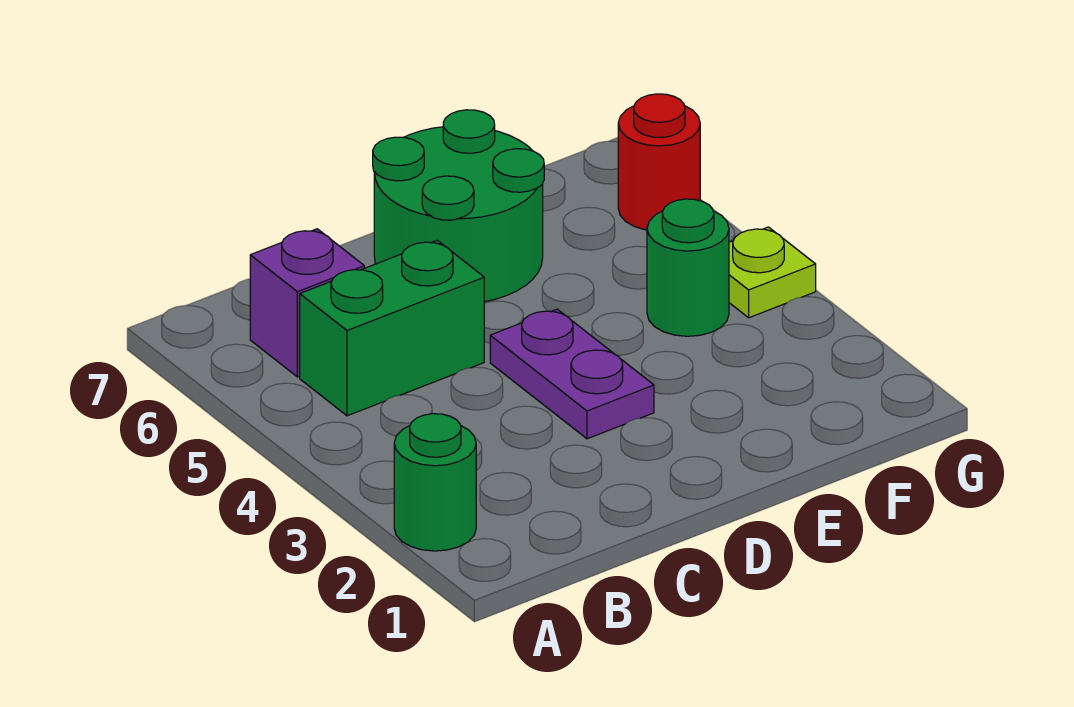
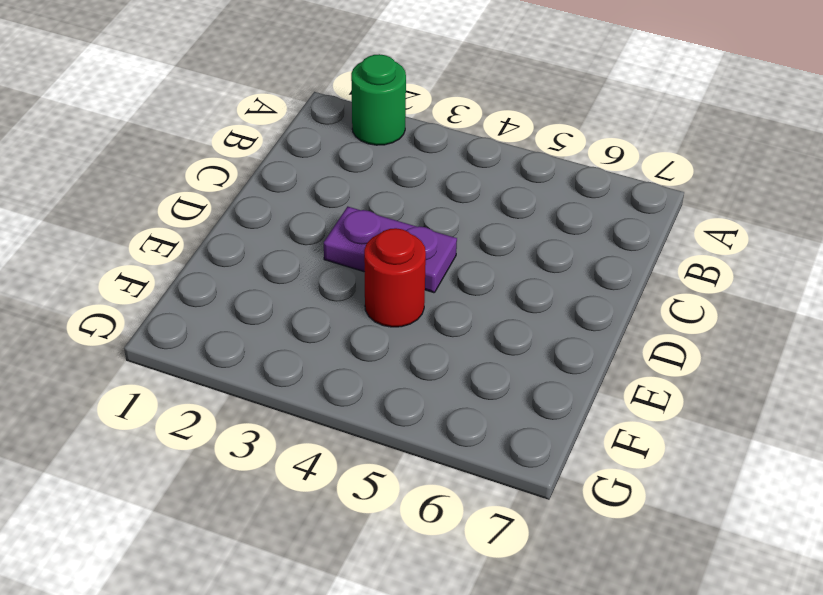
red round brick E4 level 1 -> red round brick G6 level 1
none -> green brick B5:C5 level 1
none -> purple brick B6 level 1

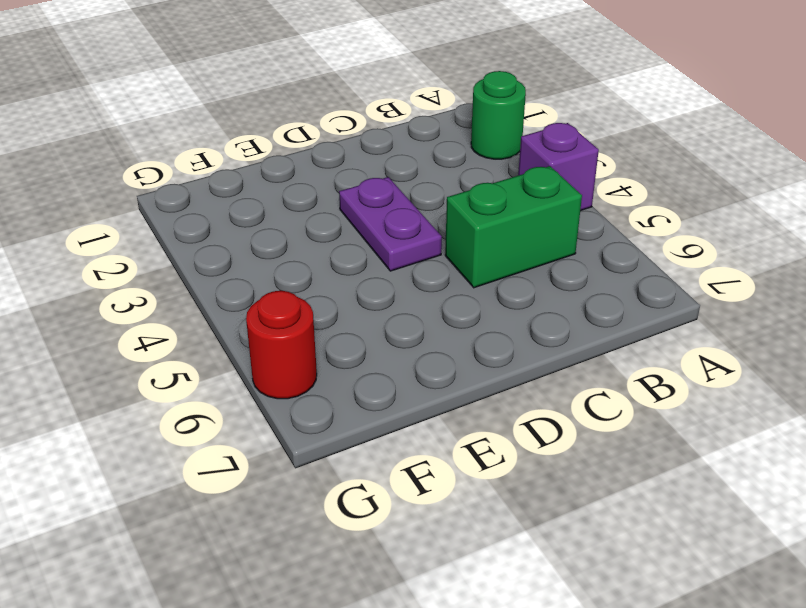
purple brick A4 level 1 -> purple brick B6 level 1
none -> green round brick D6:E7 level 1
none -> green round brick F4 level 1

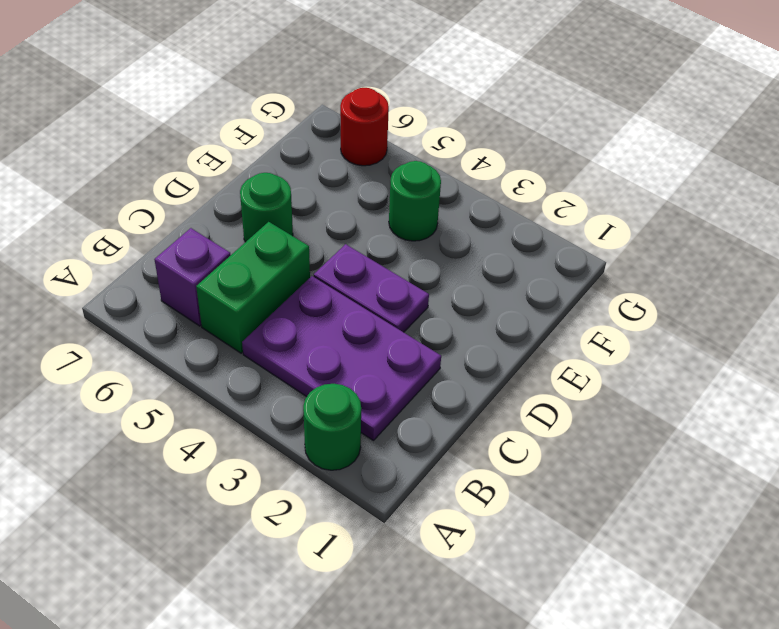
purple plate B2:C4 level 1 -> none
green round brick D6 level 1 -> green round brick D6:E7 level 1
none -> lime plate G4 level 1

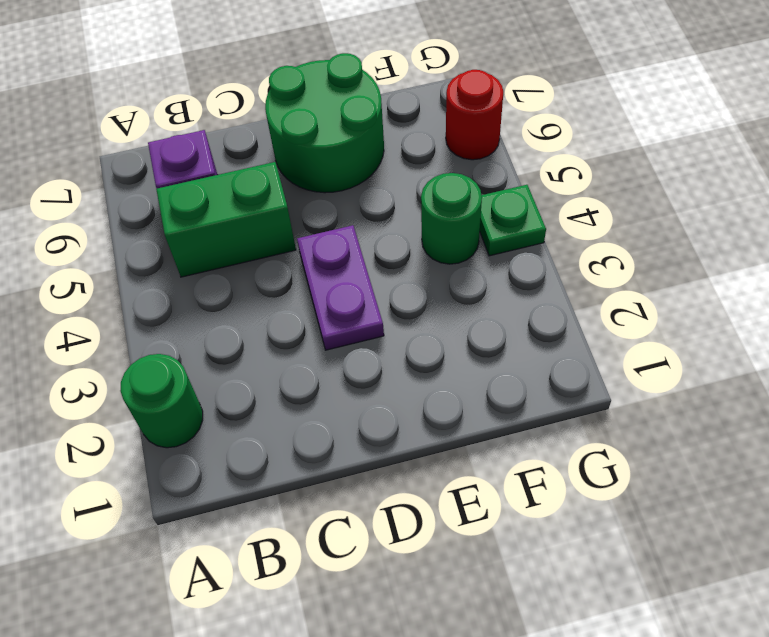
green plate G4 level 1 -> lime plate G4 level 1

